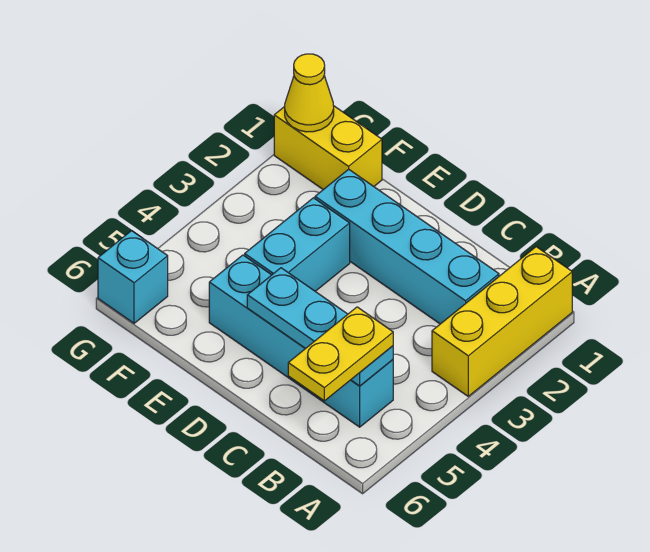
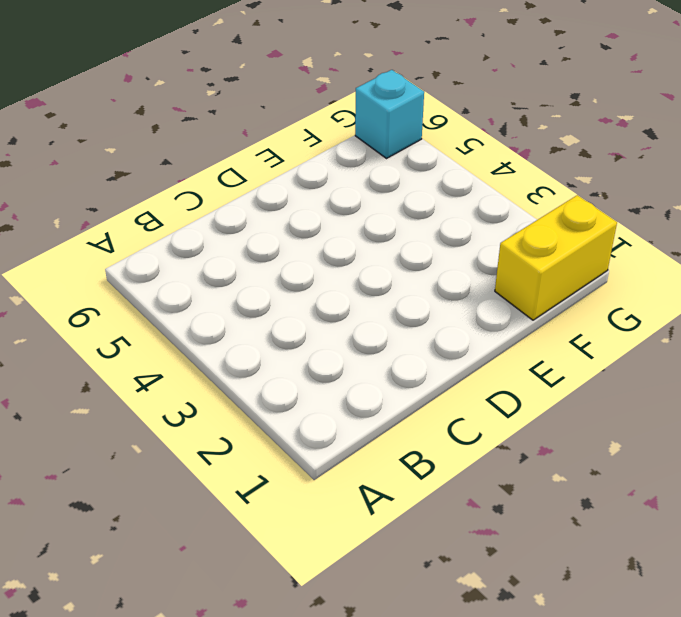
none -> yellow brick A1:A3 level 1
none -> cyan brick B2:E2 level 1

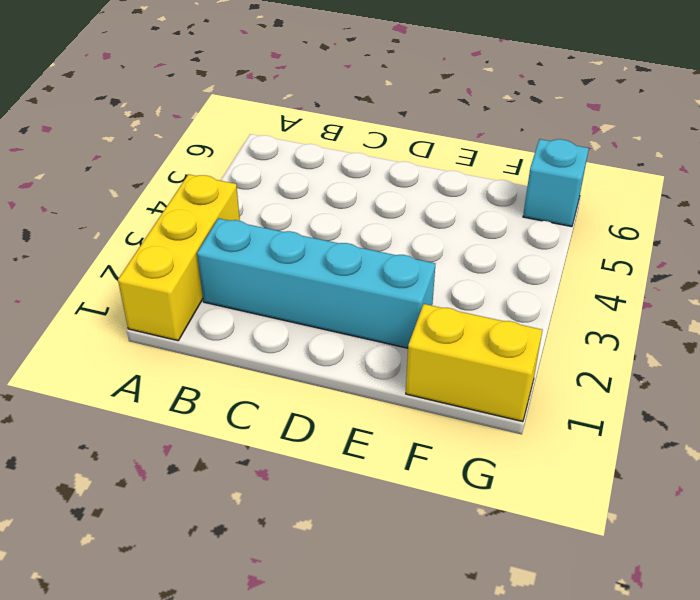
none -> cyan brick B5:E5 level 1
none -> cyan brick E3:E4 level 1

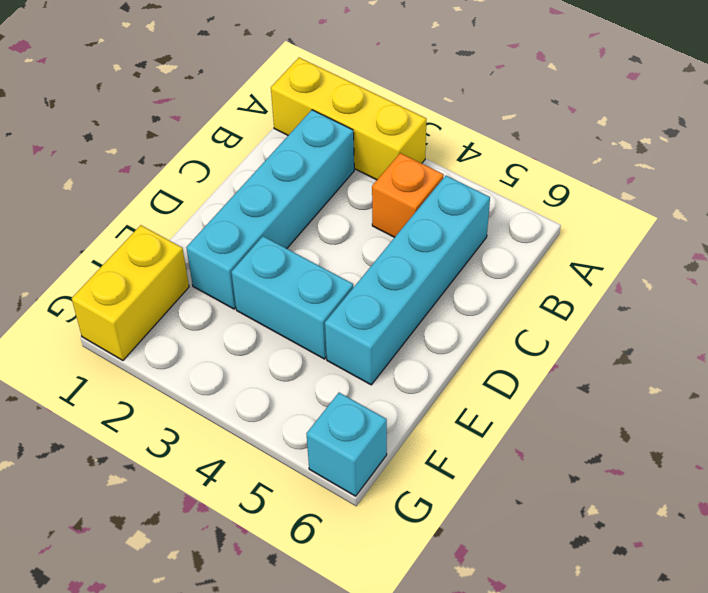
orange brick B4 level 1 -> none
none -> cyan plate B5:D5 level 2
none -> yellow cone G1 level 2

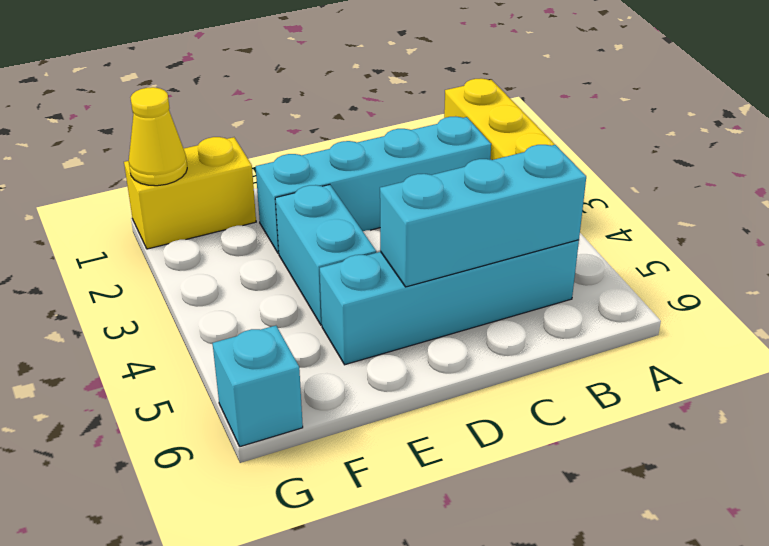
cyan brick B5:D5 level 2 -> cyan plate B5:D5 level 2
none -> yellow plate B5:B6 level 3

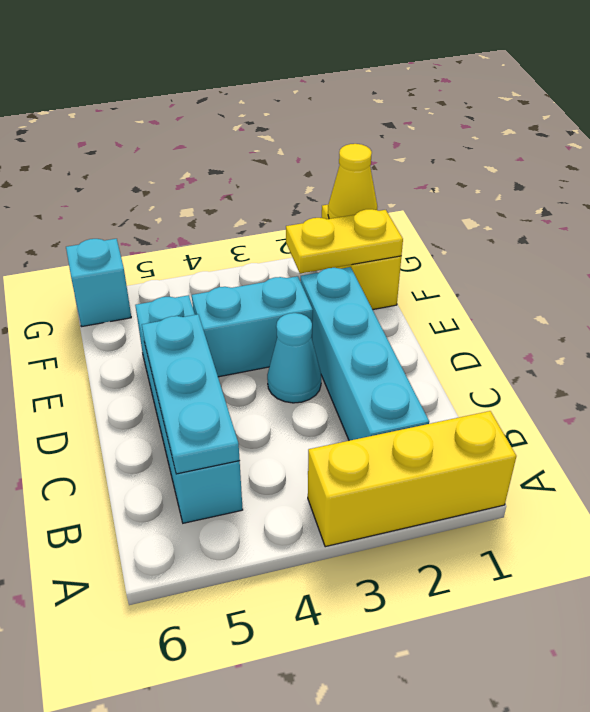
cyan cone D3 level 1 -> none
yellow plate F1:F2 level 2 -> yellow plate B5:B6 level 3

